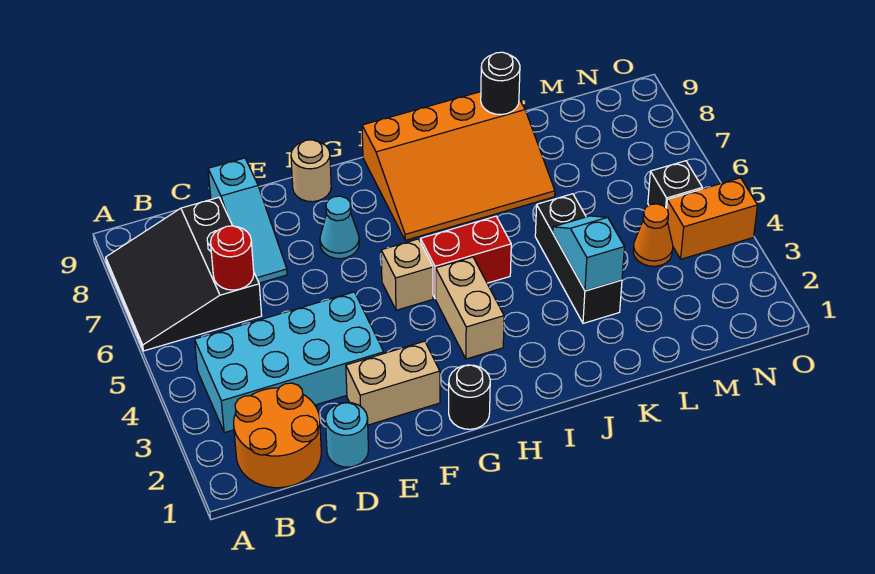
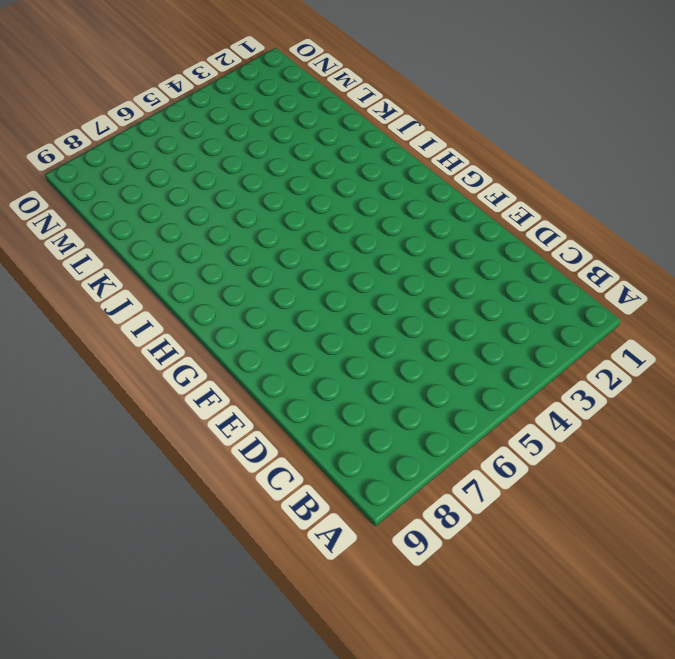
none -> black slope A6:C8 level 1 top C
none -> orange round brick B1:C2 level 1
none -> cyan brick B3:E4 level 1

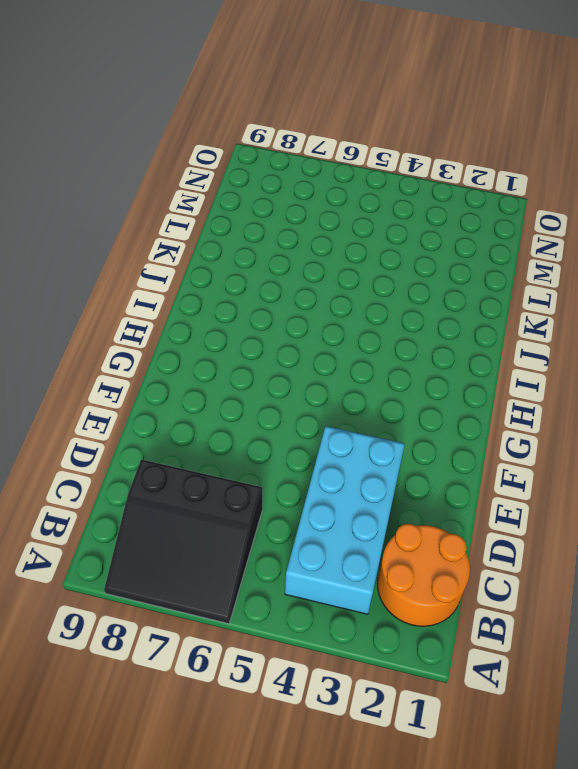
none -> cyan round brick D1 level 1
none -> cyan slope D7:D9 level 1 top 9
none -> tan brick E2:F2 level 1

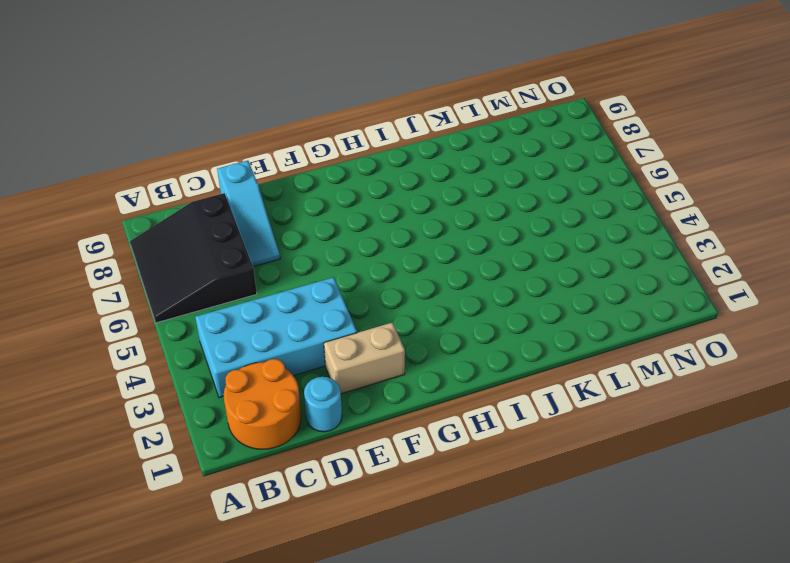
none -> cyan cone F7 level 1
none -> tan round brick F9 level 1
none -> black round brick G1 level 1

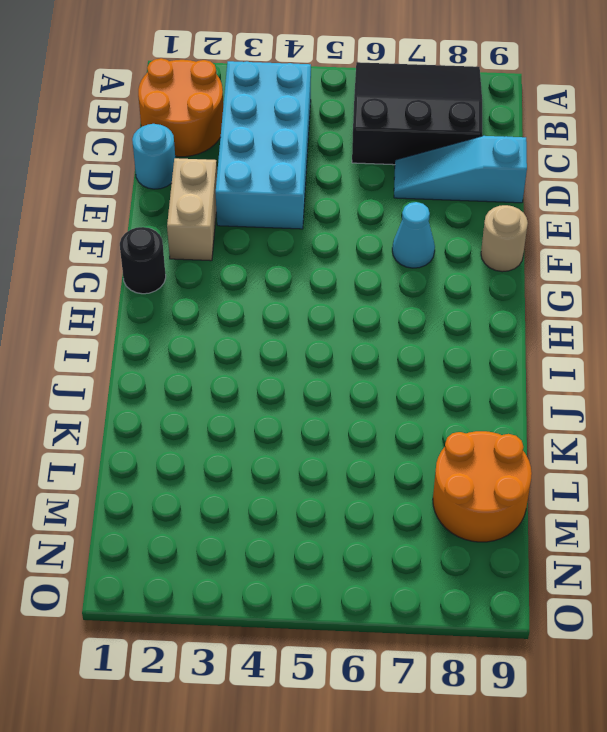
orange round brick L8:M9 level 1 -> none
none -> tan brick G5 level 1
none -> tan brick H3:H4 level 1
none -> red brick H5:I5 level 1

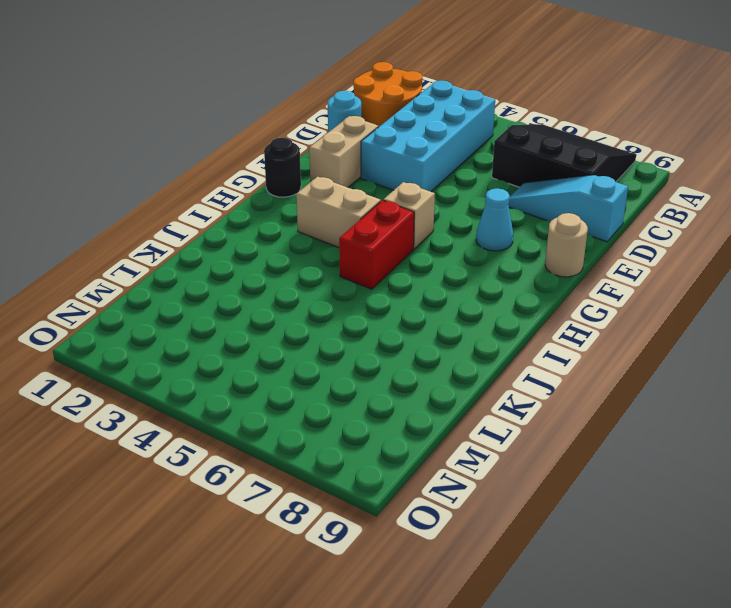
none -> orange slope H7:K9 level 1 top 9
none -> black brick K3:K5 level 1
none -> orange cone M4 level 1

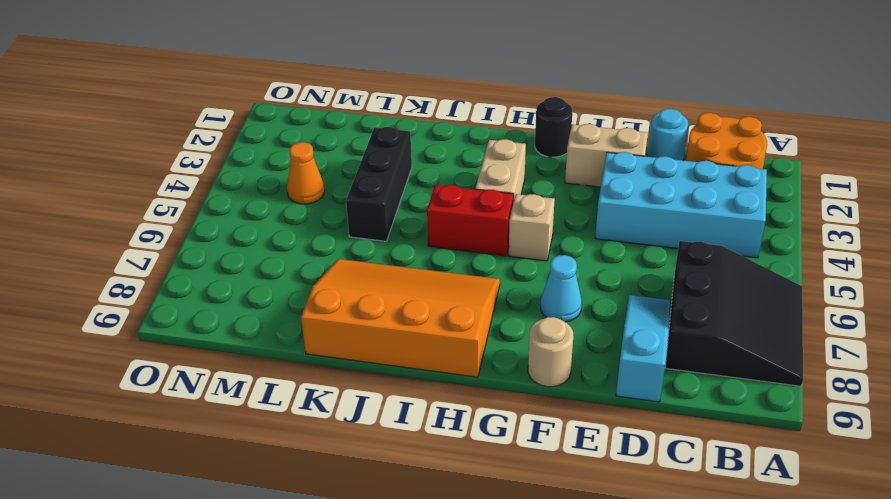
none -> orange brick N4:O4 level 1
none -> black brick N5 level 1
none -> red round brick C6 level 2

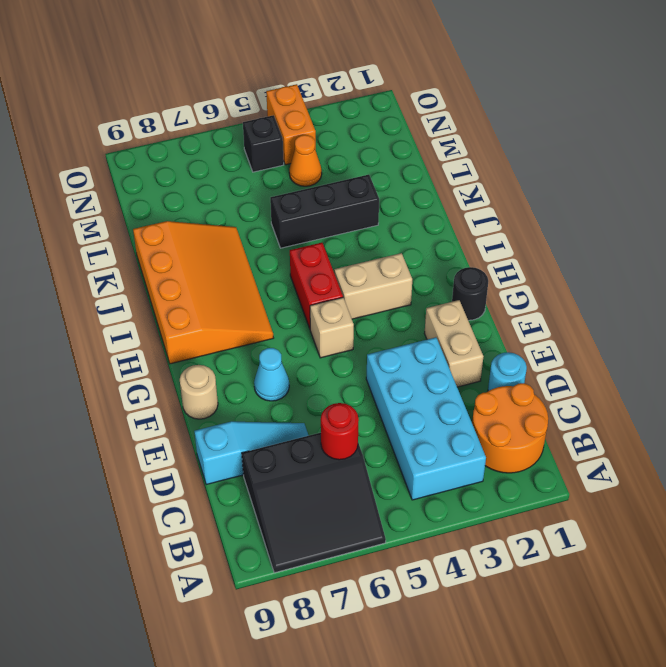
none -> cyan slope K3:K4 level 2 top 3
none -> black round brick K9 level 2

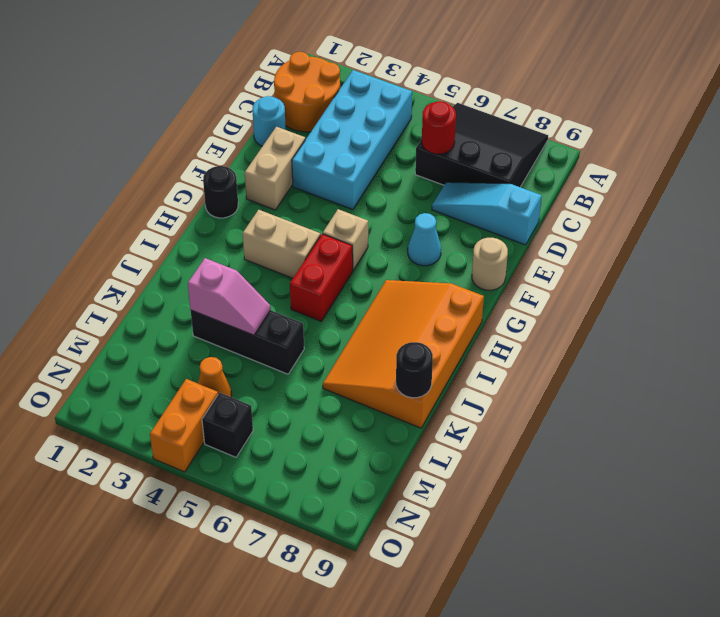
pink slope K3:K4 level 2 top 3 -> cyan slope K3:K4 level 2 top 3

